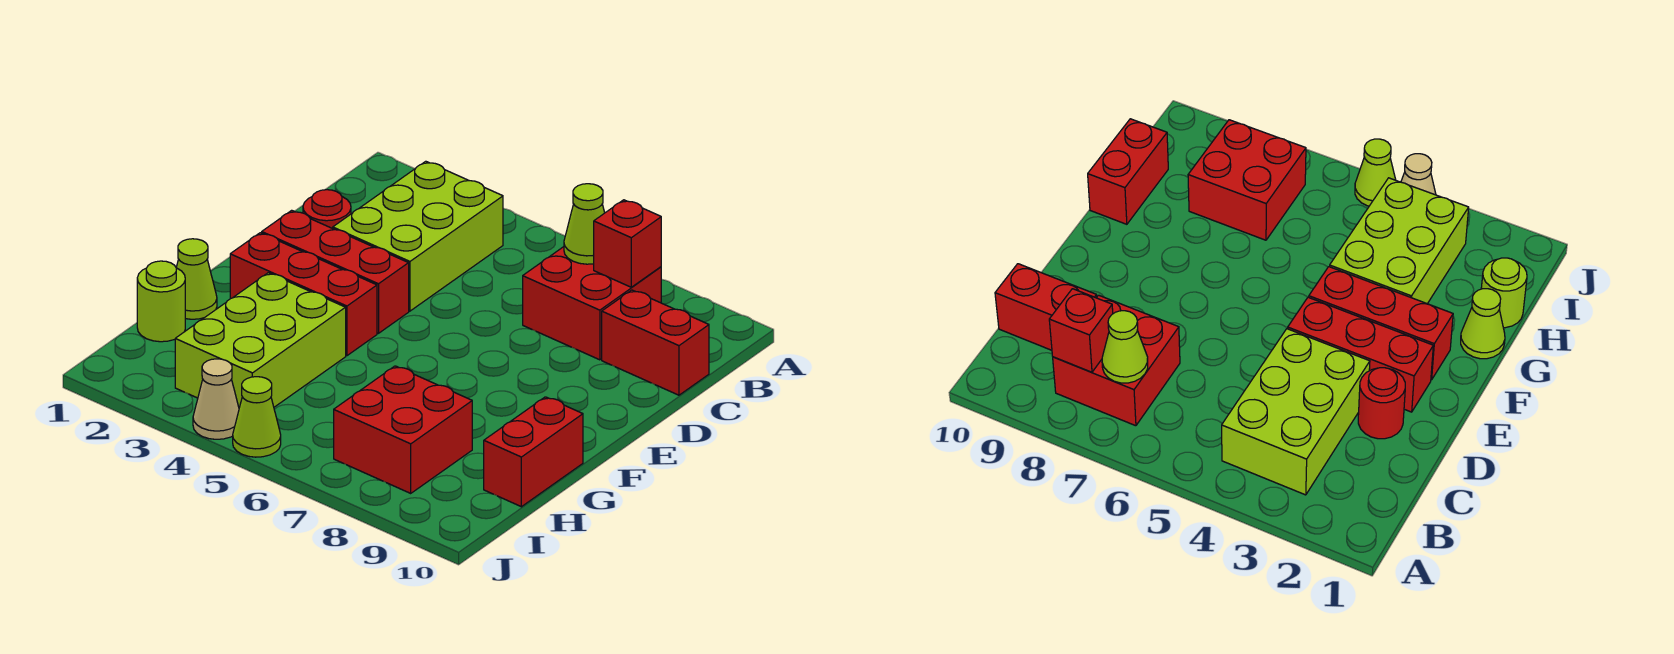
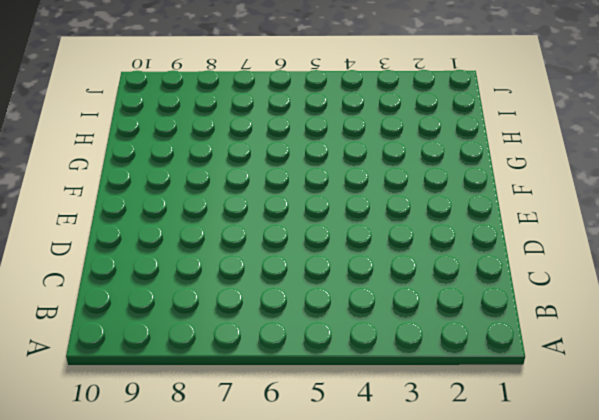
none -> lime brick B3:D4 level 1
none -> red brick B7:C8 level 1
none -> red brick C9:C10 level 1

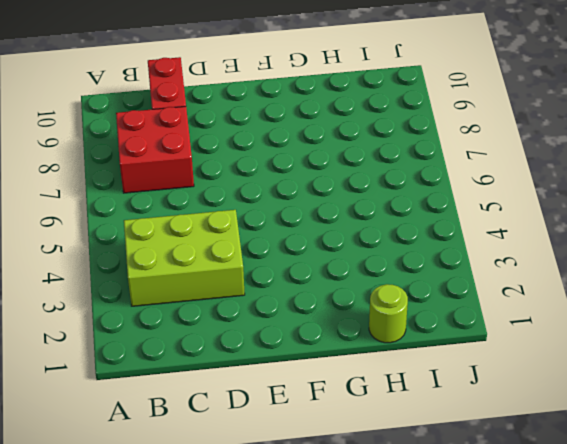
none -> red round brick D2 level 1
none -> red brick E2:E4 level 1
none -> red brick F2:F4 level 1

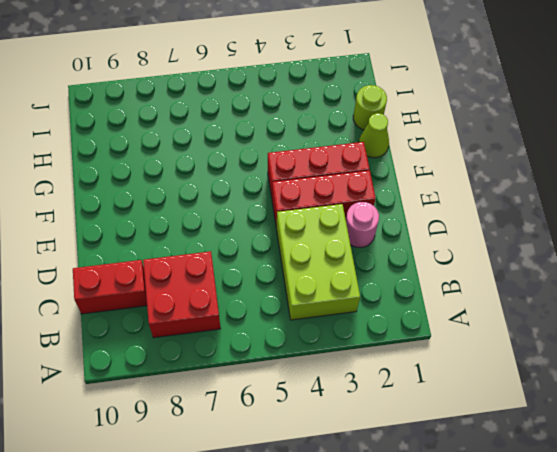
pink round brick D2 level 1 -> red round brick D2 level 1
none -> lime brick G3:I4 level 1
none -> red brick G10:H10 level 1
none -> red brick H7:I8 level 1

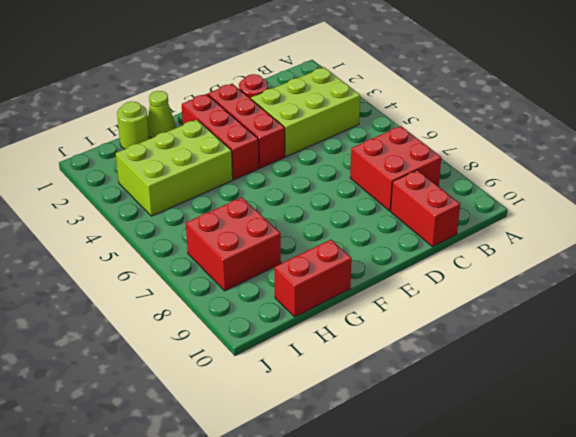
none -> tan cone J4 level 1
none -> lime cone J5 level 1
none -> lime cone B7 level 2

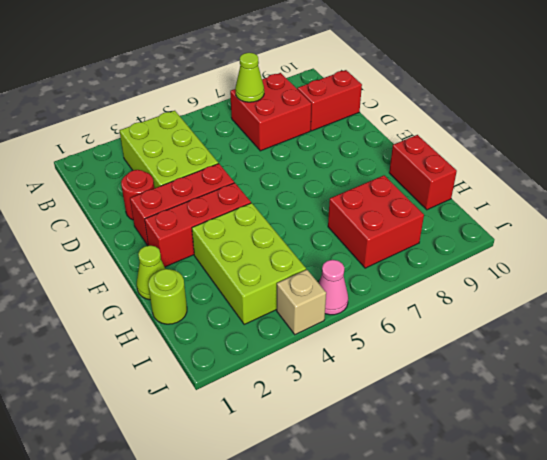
tan brick J4 level 1 -> tan cone J4 level 1
pink cone J5 level 1 -> lime cone J5 level 1
none -> red brick B8 level 2

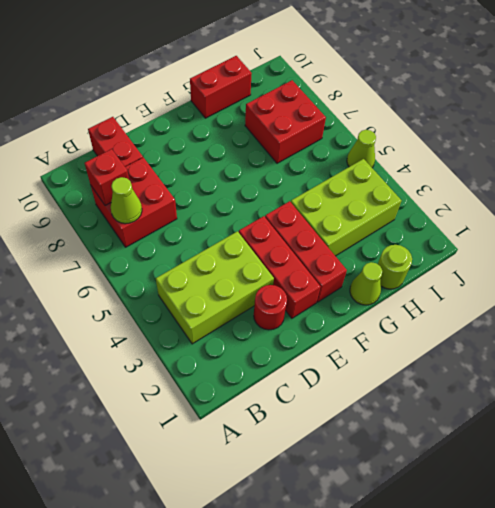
none -> tan cone J4 level 1

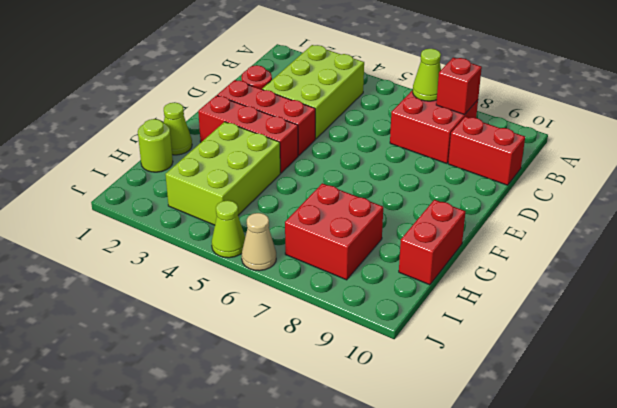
tan cone J6 level 1 -> tan cone J4 level 1

